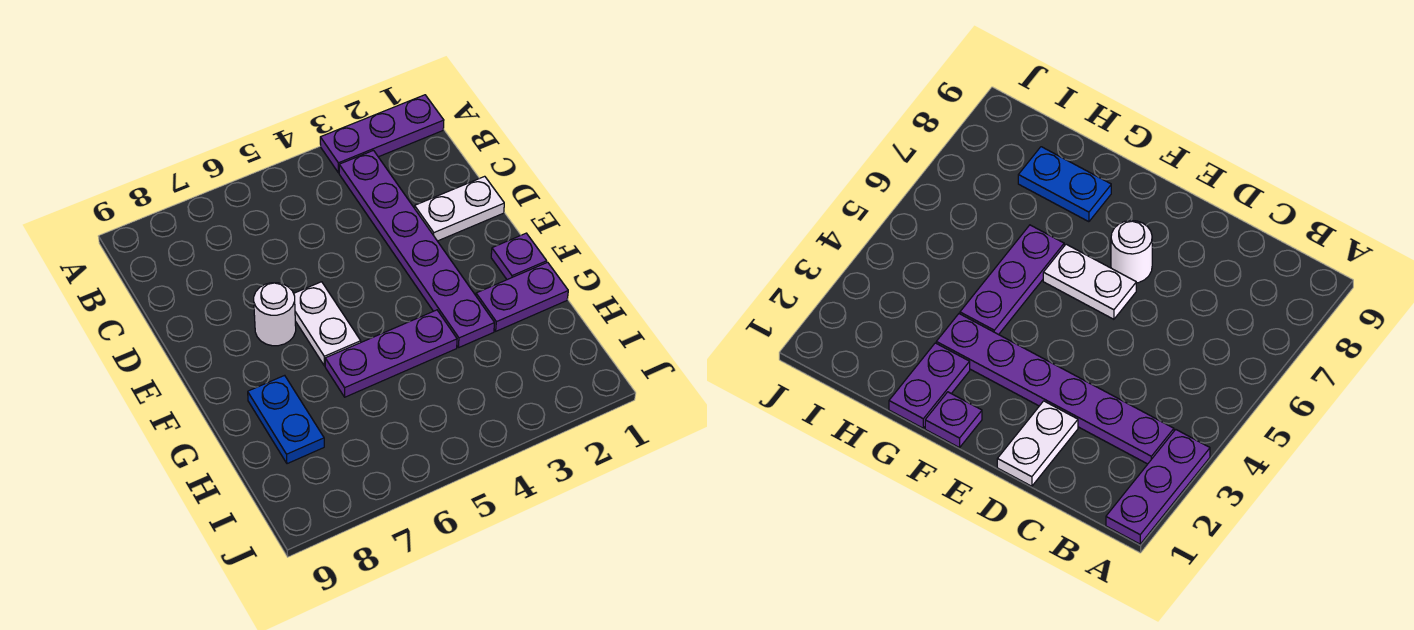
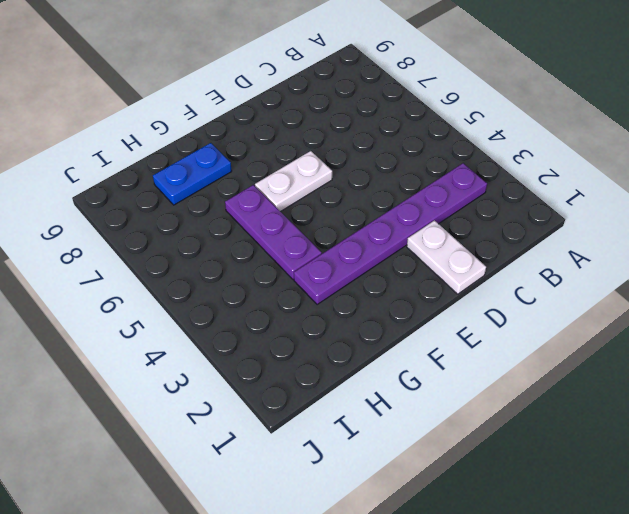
none -> purple plate A1:A3 level 1
none -> white round brick E7 level 1

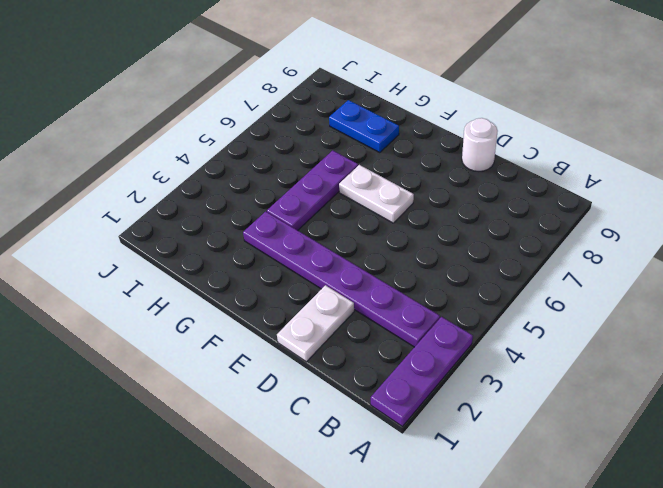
white round brick D9 level 1 -> white round brick E7 level 1
none -> purple plate F1 level 1
none -> purple plate G1:G2 level 1

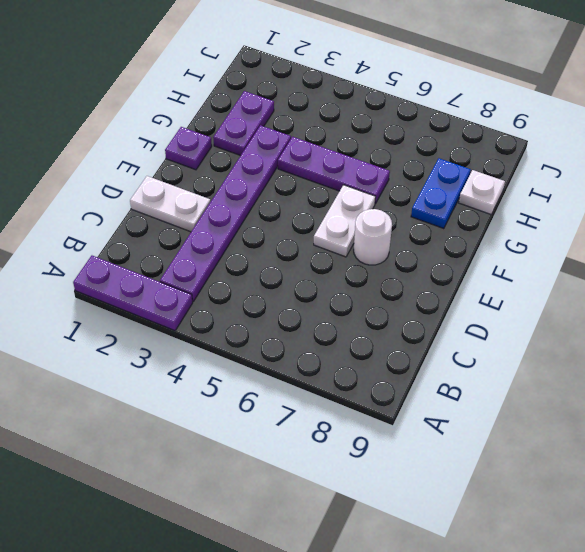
purple plate G2:H2 level 1 -> purple plate G1:G2 level 1
white plate H9 level 1 -> none

